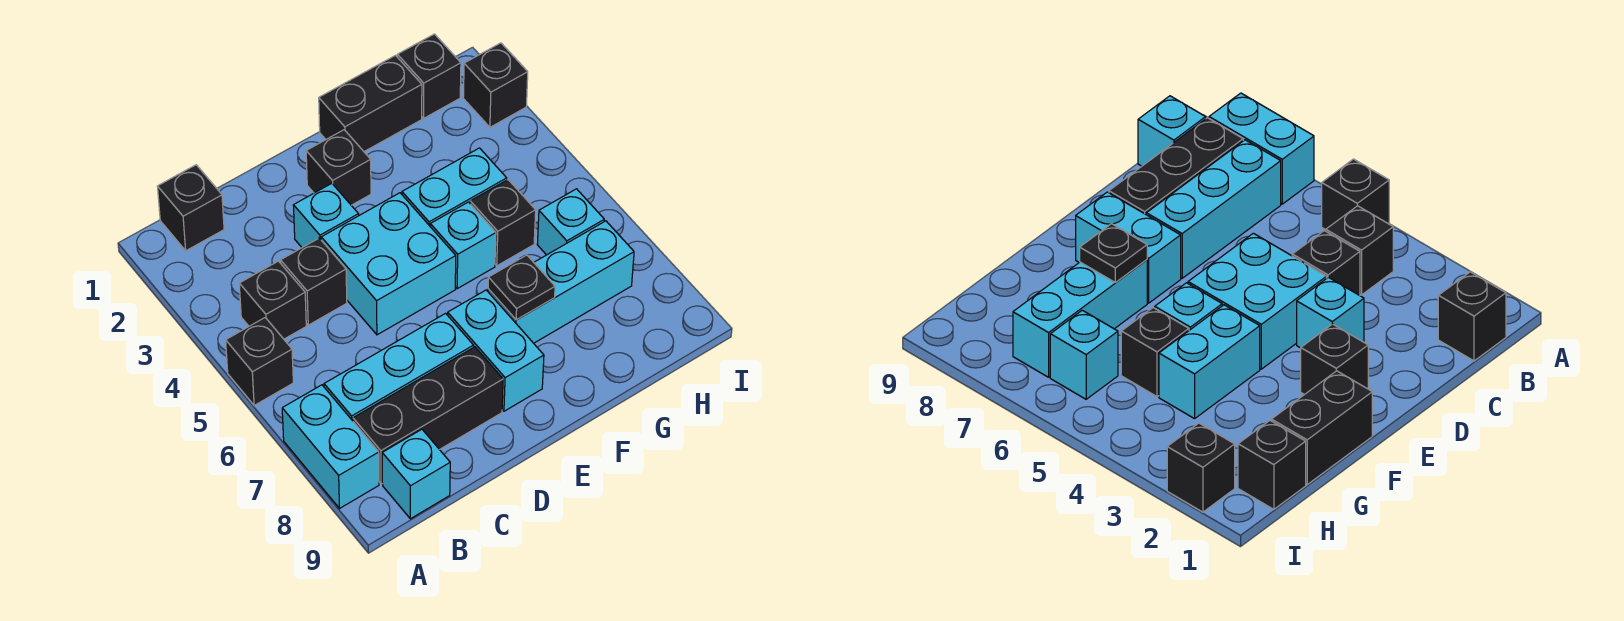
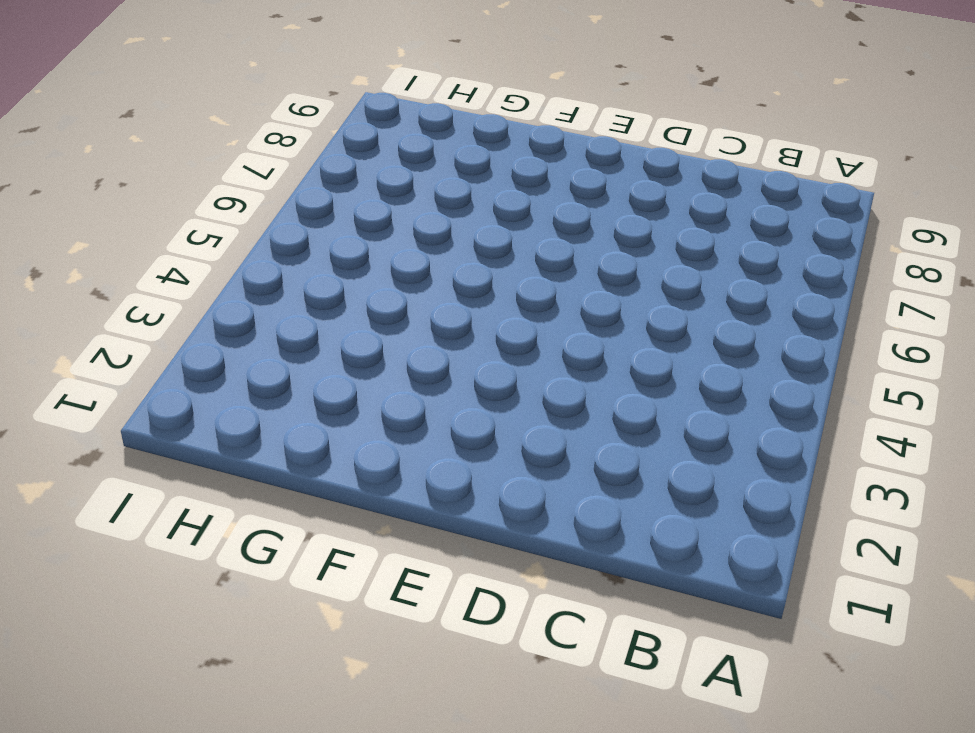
none -> black brick A5 level 1
none -> cyan brick A7:A8 level 1
none -> black brick B1 level 1

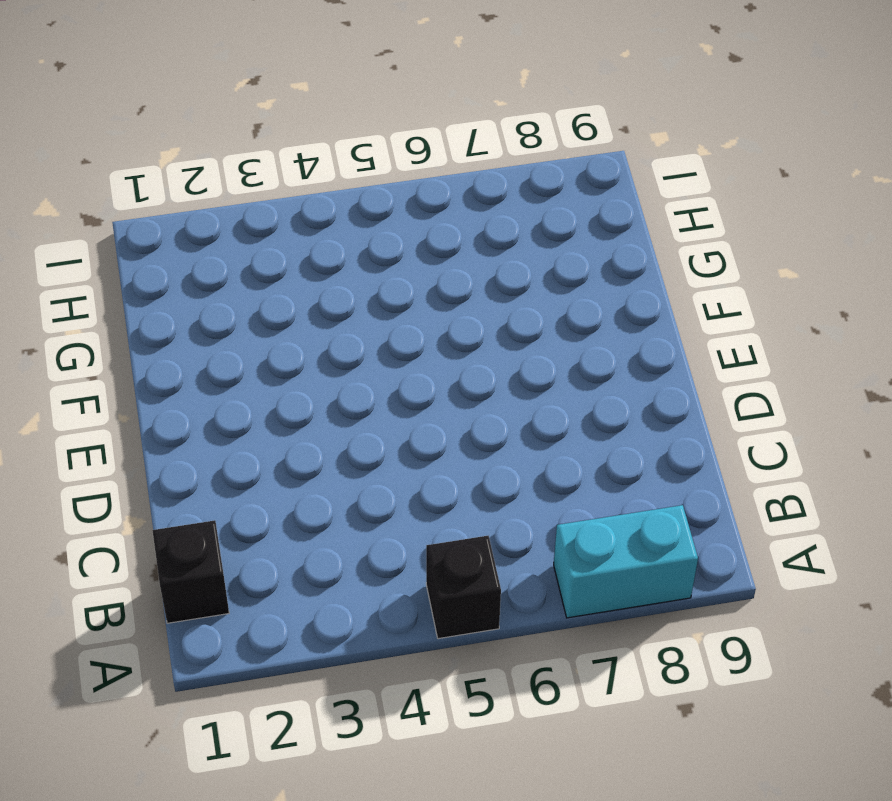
none -> black brick B4 level 1
none -> cyan brick B7:D7 level 1
none -> black brick B8:D8 level 1

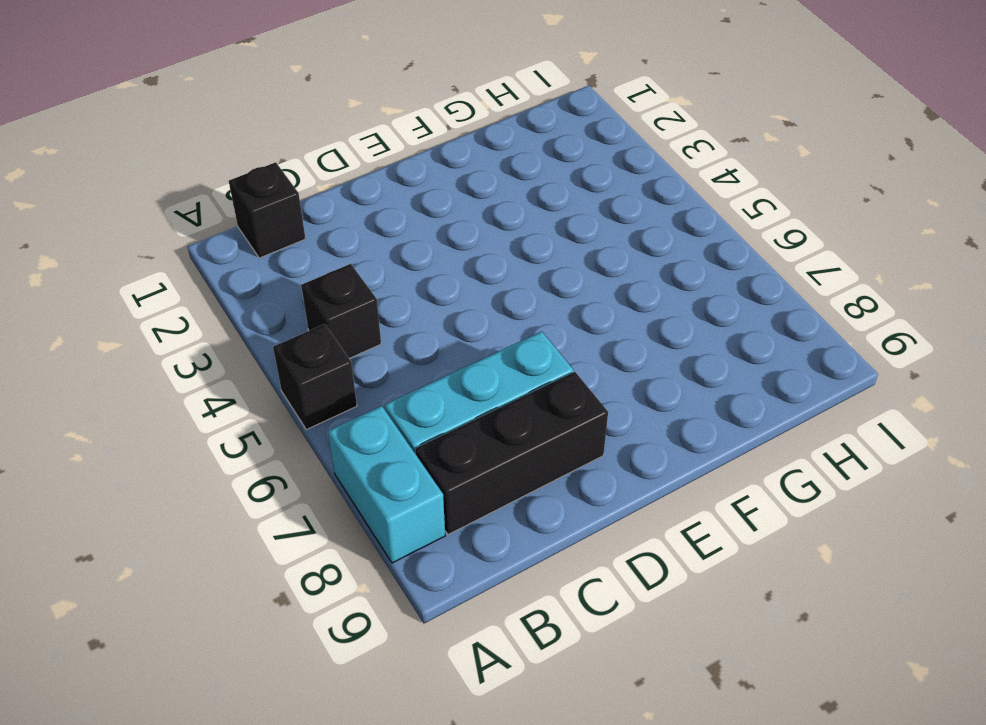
none -> cyan brick B9 level 1
none -> black brick C4 level 1
none -> cyan brick D3 level 1

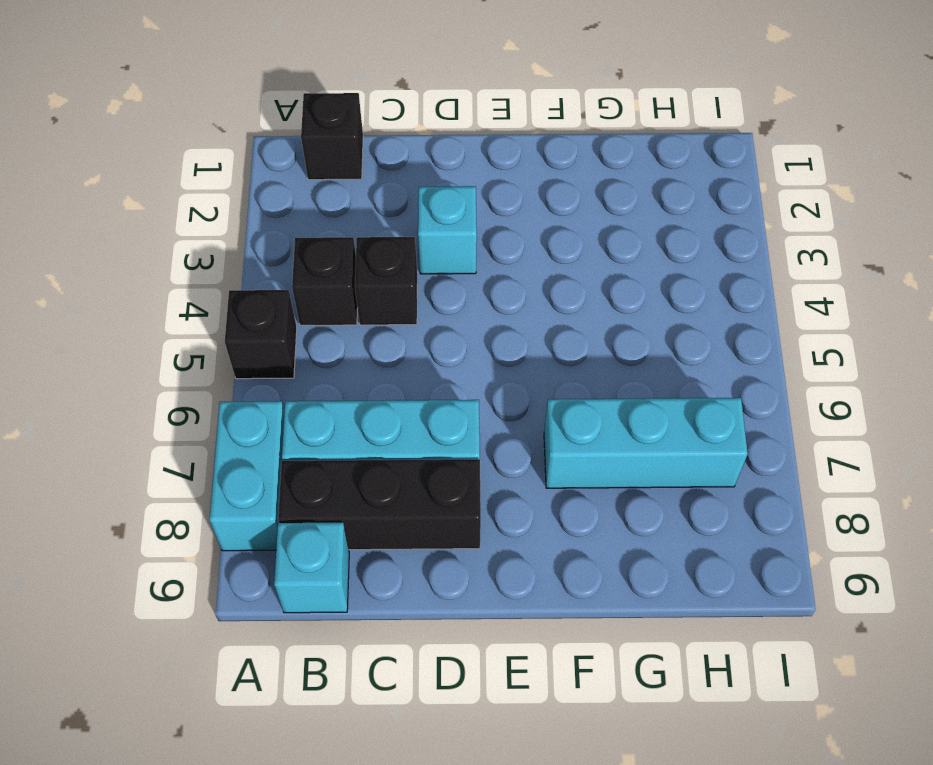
none -> cyan brick D4:E5 level 1
none -> black brick E2 level 1
none -> cyan brick E7:E8 level 1

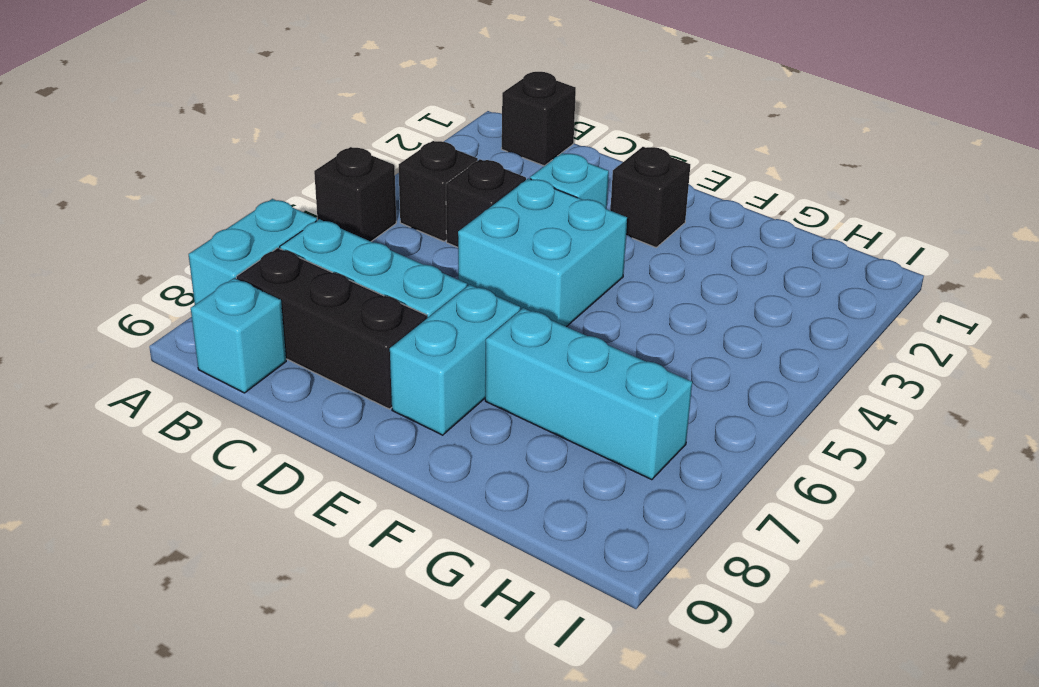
none -> black brick F1:G1 level 1
none -> cyan brick F4:G4 level 1
none -> cyan brick F5 level 1

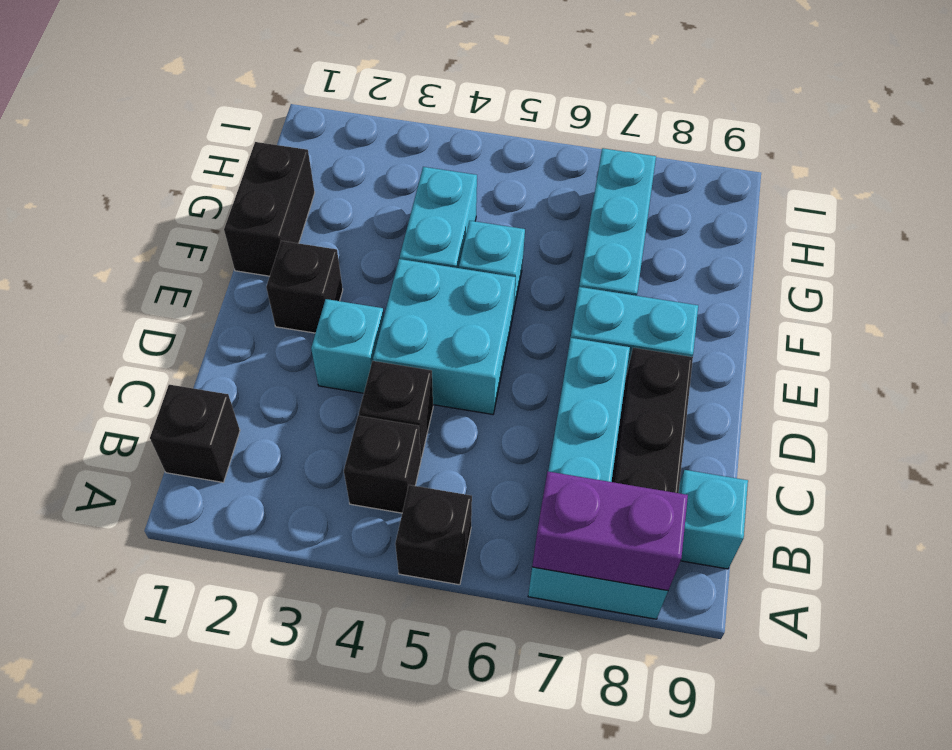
purple brick A7:A8 level 2 -> none
none -> black brick G5 level 1
none -> black brick H1 level 1
none -> cyan brick H6 level 1

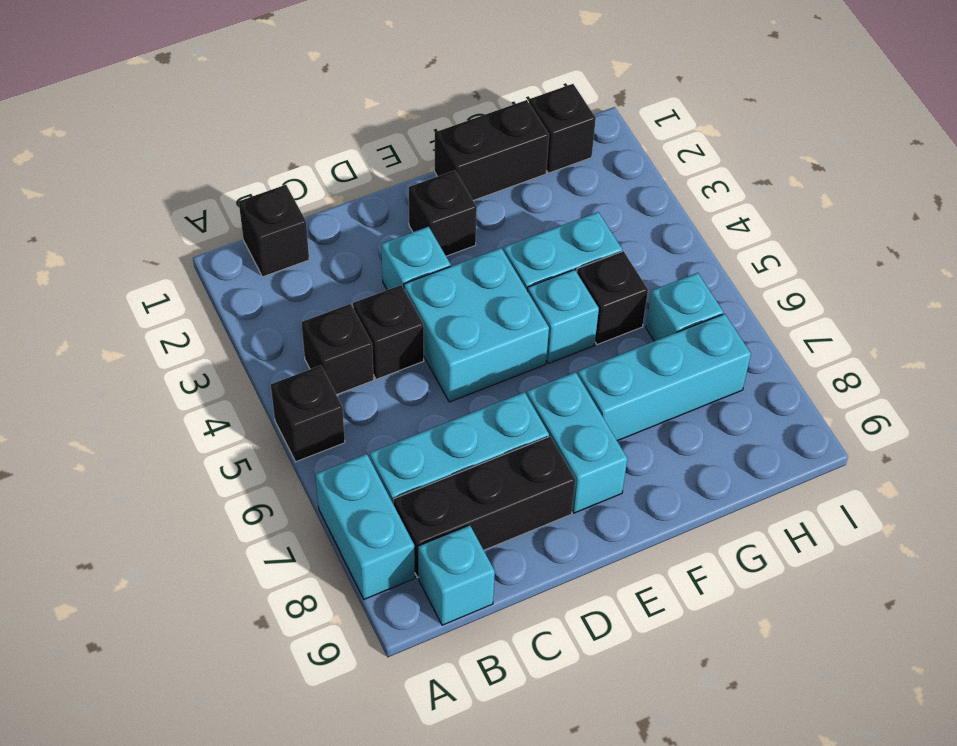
none -> black brick I2 level 1
none -> black plate F7 level 2

